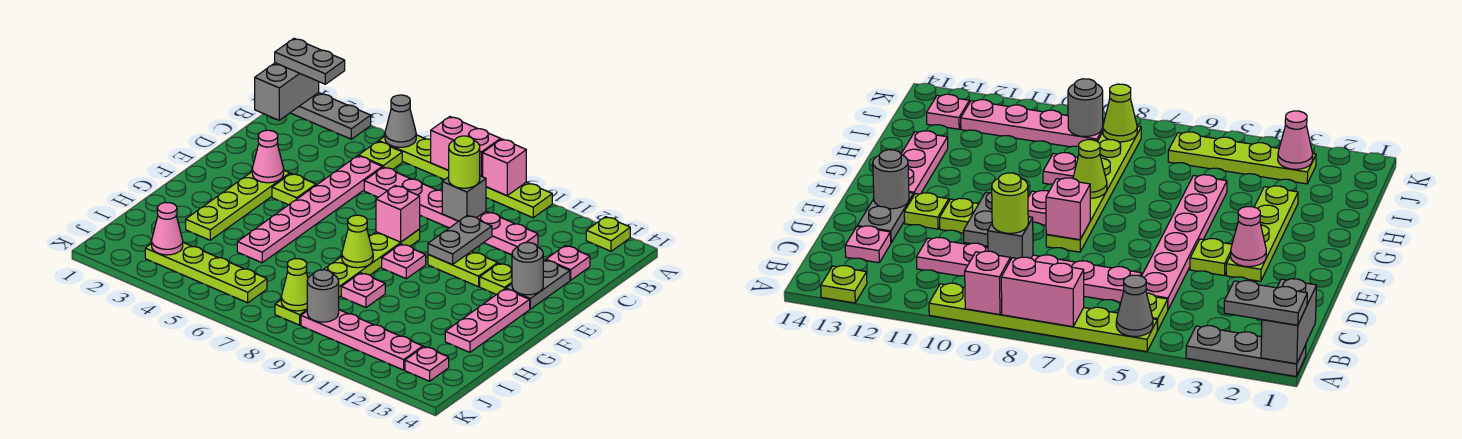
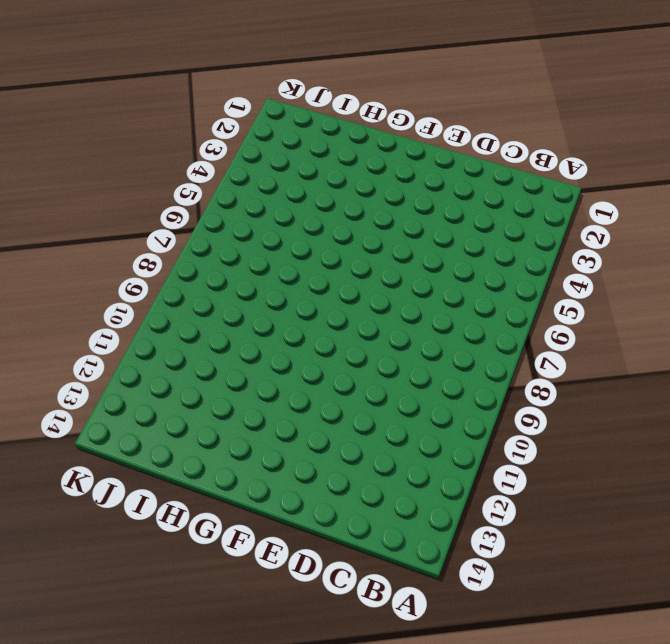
none -> grey plate A1:A3 level 1
none -> lime plate A5:A10 level 1
none -> lime plate A13 level 1
none -> lime plate B5 level 1

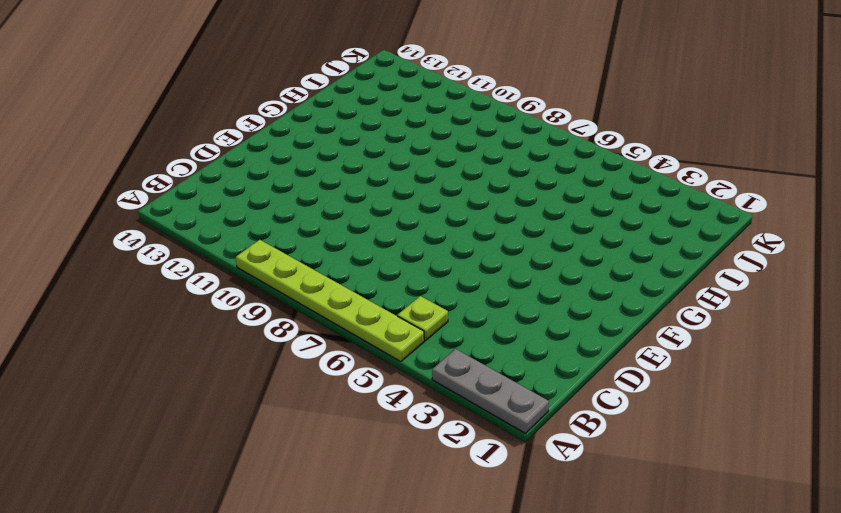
none -> lime plate A13 level 1
none -> pink plate C5:H5 level 1
none -> pink plate C6:C11 level 1
none -> pink plate C13 level 1

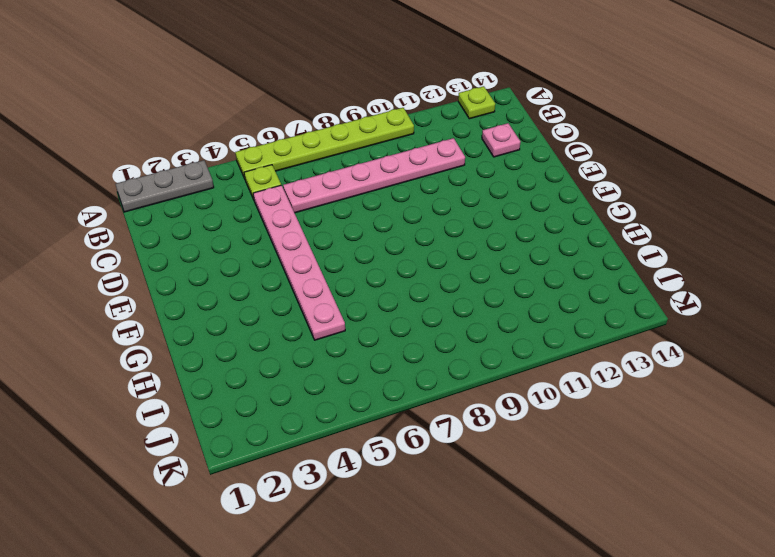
none -> grey plate D13:E13 level 1
none -> lime plate E3:H3 level 1
none -> lime plate E4 level 1
none -> lime plate E8:J8 level 1

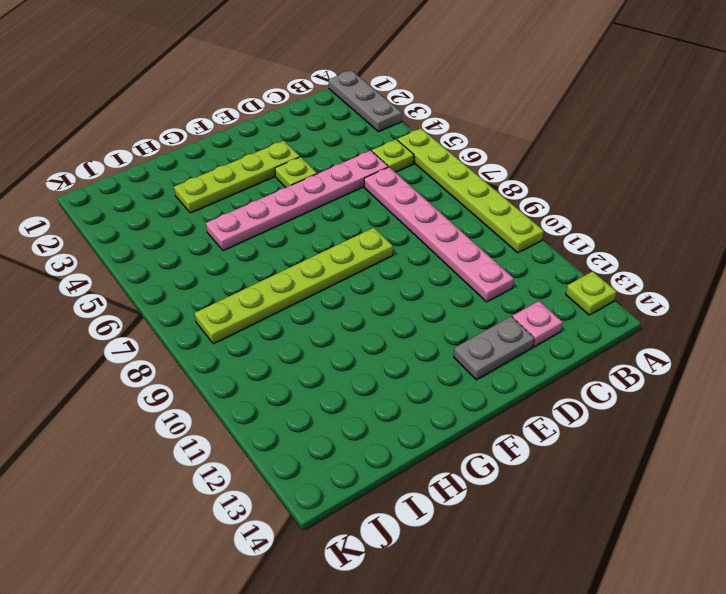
none -> lime plate E10:E11 level 1
none -> lime plate E12 level 1
none -> pink plate F9 level 1
none -> pink plate F13:H13 level 1

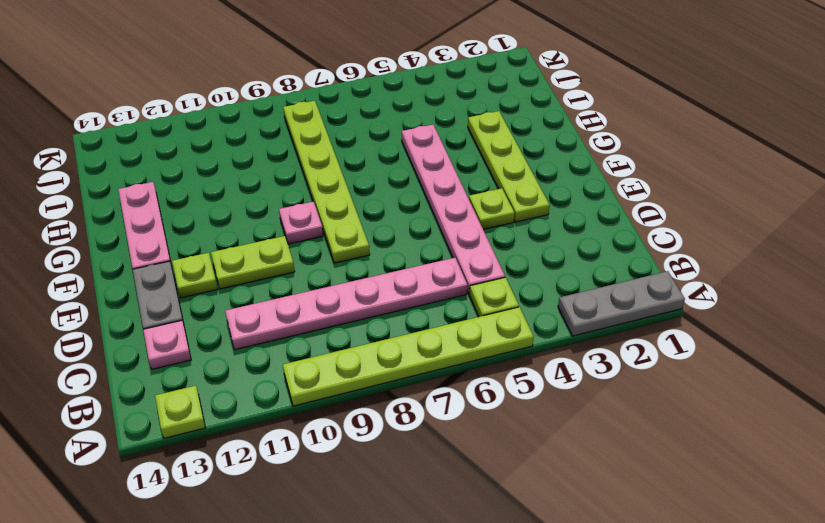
none -> pink plate H9 level 1
none -> lime plate J3:J6 level 1
none -> pink plate J9:J12 level 1
none -> pink plate J13 level 1

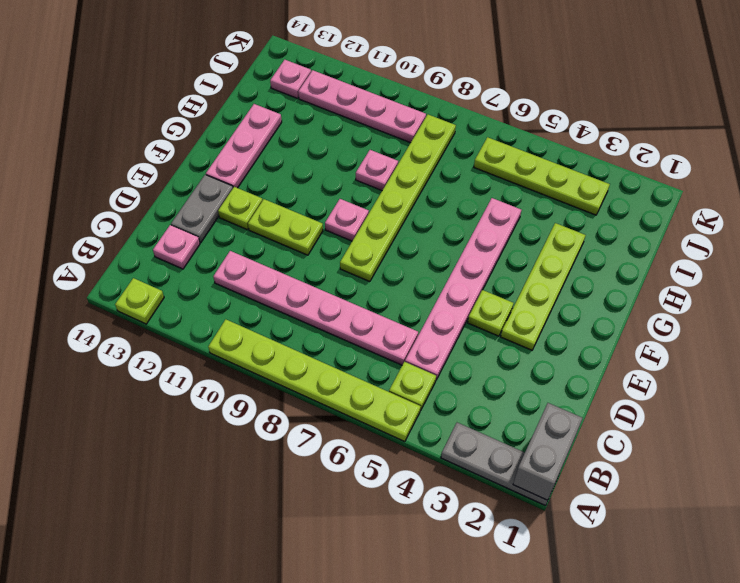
none -> grey cone A5 level 2
none -> pink brick A7:A8 level 2
none -> pink brick A9 level 2
none -> grey brick C9 level 2

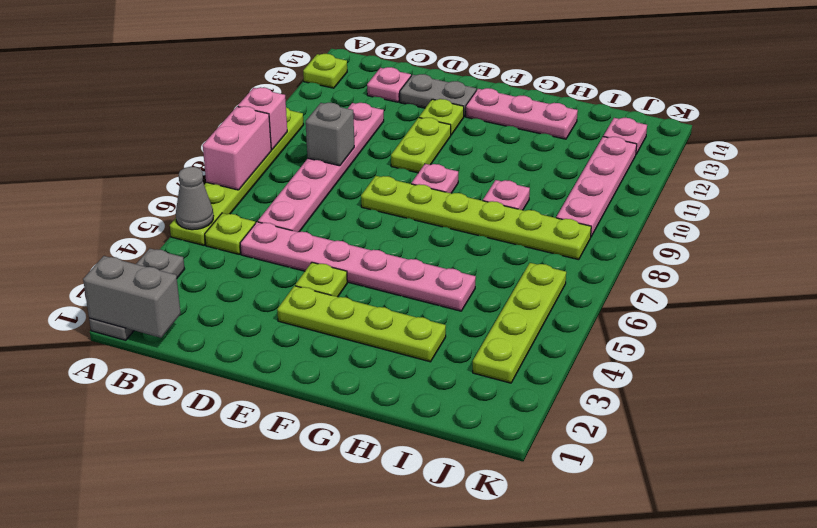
none -> grey plate D10:E10 level 2
none -> pink cone E3 level 2
none -> pink brick E8 level 2
none -> grey round brick E13 level 2

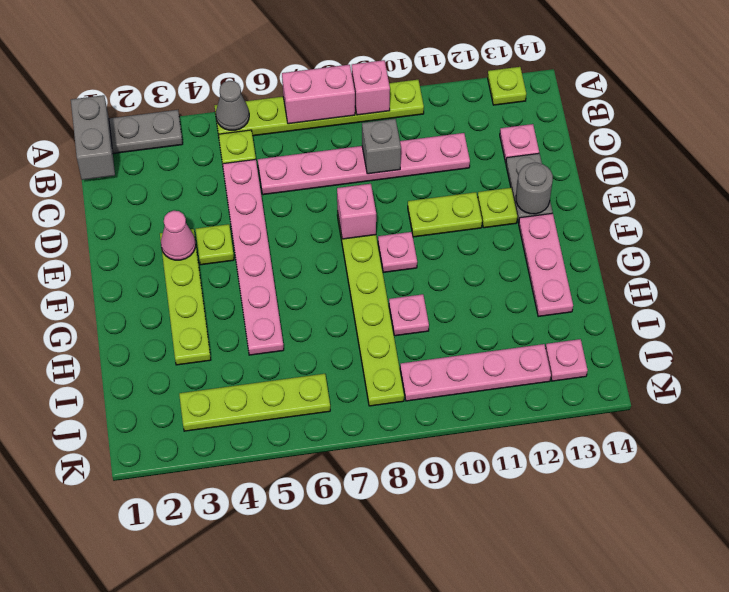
none -> grey plate D10:E10 level 2
none -> lime cone G8 level 2
none -> pink cone J3 level 2
none -> lime cone J8 level 2

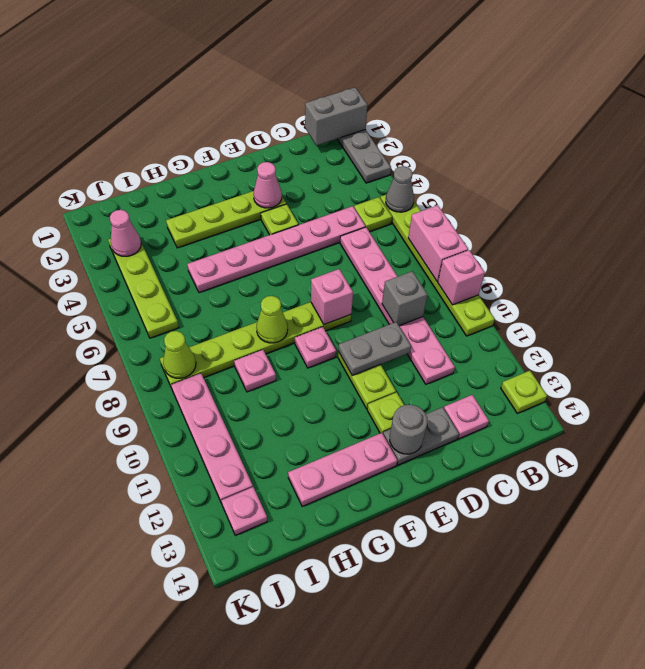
none -> grey round brick J9 level 2
none -> grey plate A1:A2 level 3
none -> lime round brick C9 level 3

